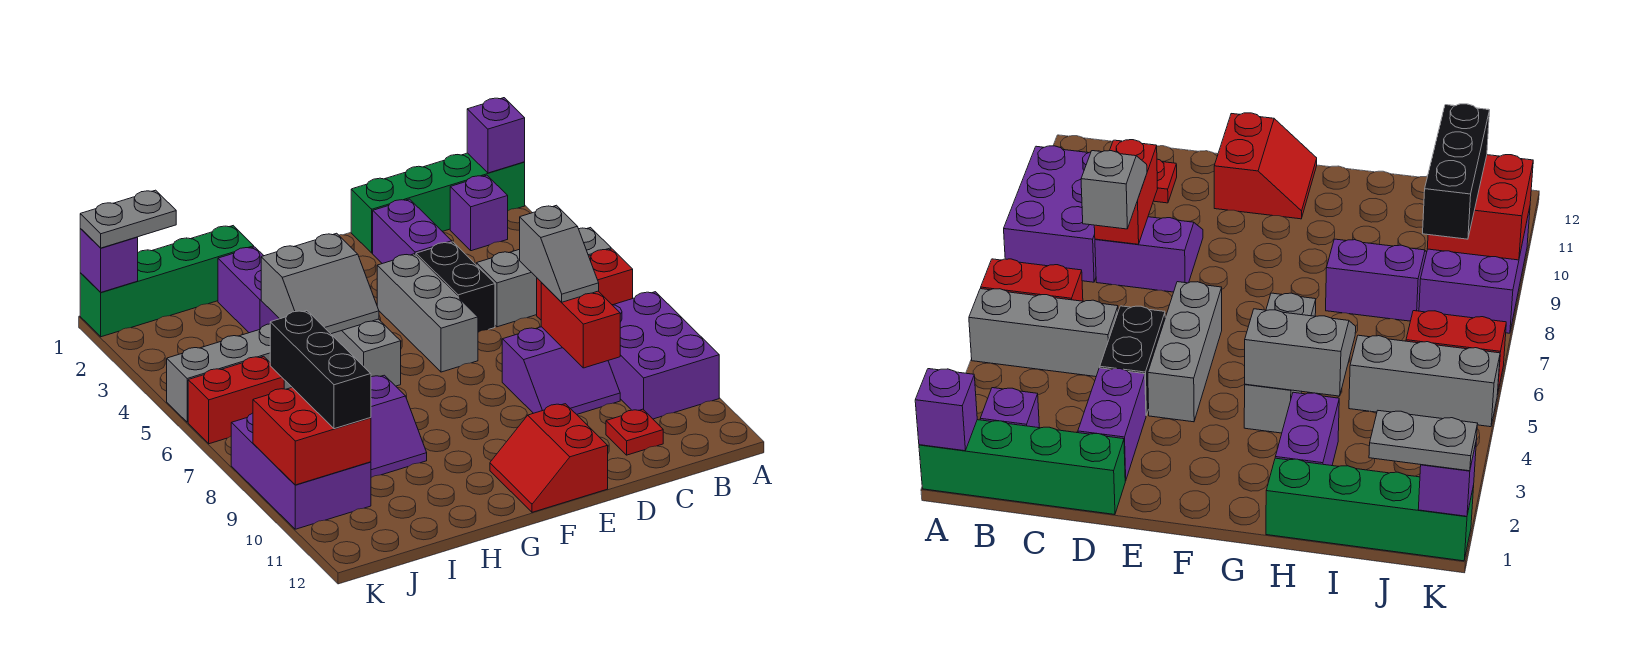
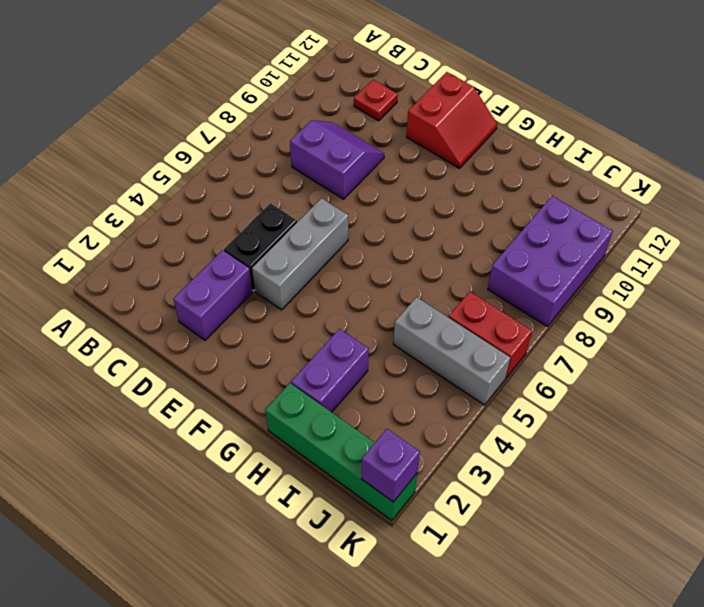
none -> green brick A1:D1 level 1
none -> grey brick A5:C5 level 1
none -> red brick A6:B6 level 1

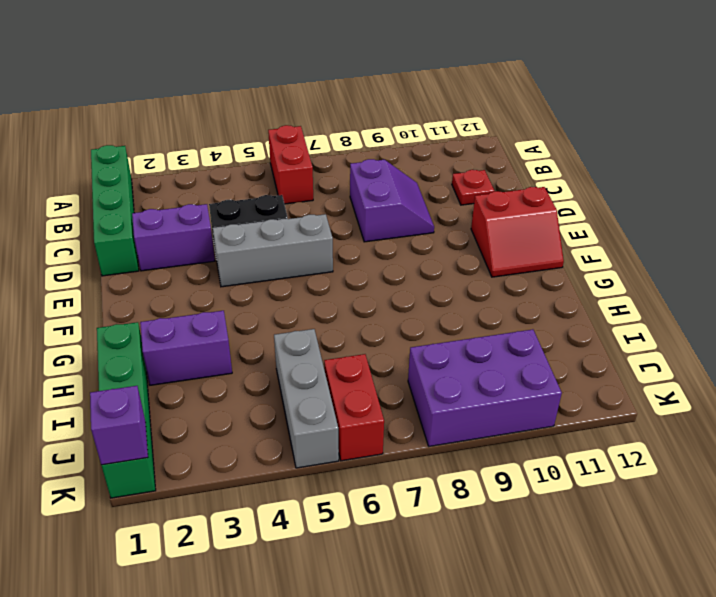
none -> grey brick A5:C5 level 1
none -> purple brick A8:B10 level 1
none -> purple brick B2 level 1

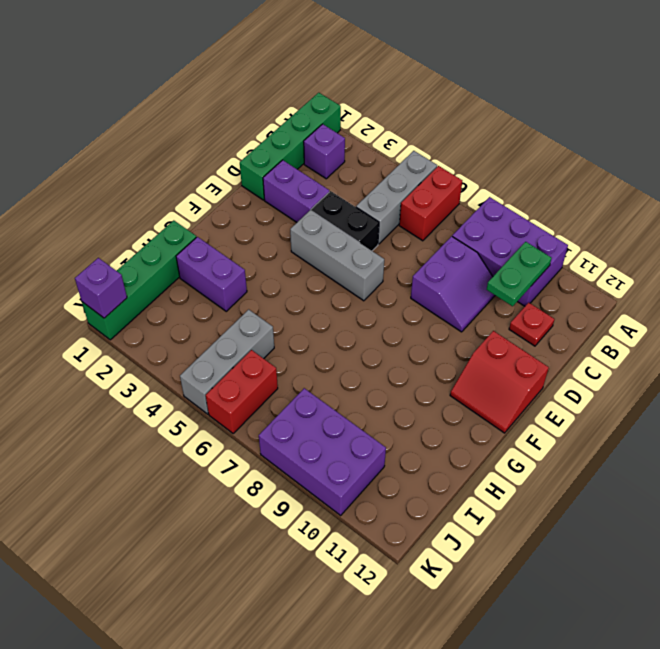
green plate B10:C10 level 2 -> none
none -> grey brick G4:G6 level 1
none -> purple slope H8:I9 level 1 top 8
none -> purple brick A1 level 2

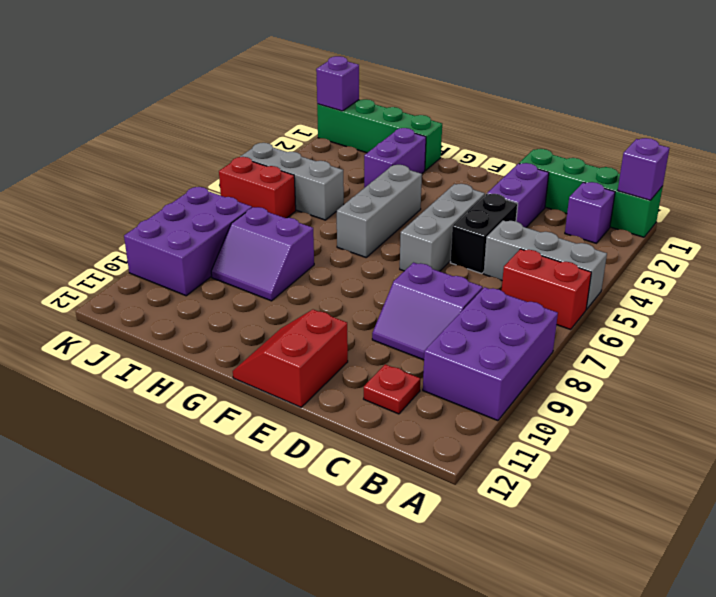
none -> red brick C8:C9 level 2
none -> grey slope G4:H5 level 2 top 4
none -> red brick J9:K10 level 2

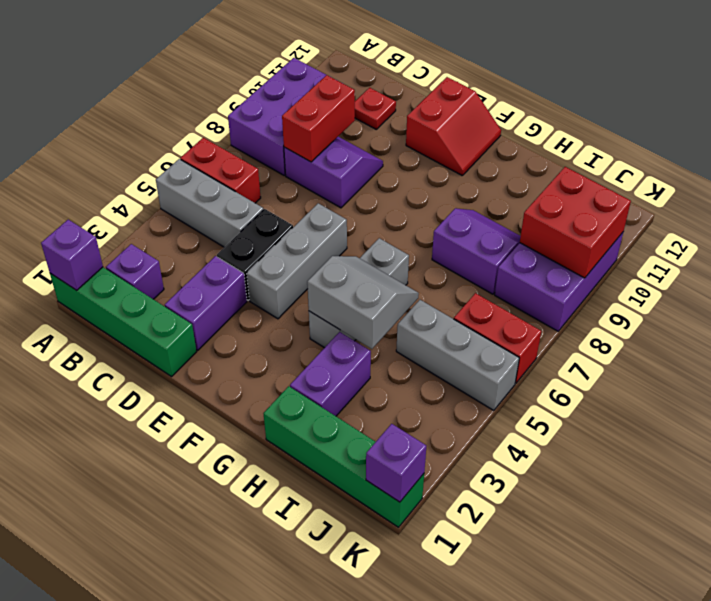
none -> grey slope C7:C8 level 3 top 7
none -> grey plate J1:K1 level 3
none -> black brick J8:J10 level 3

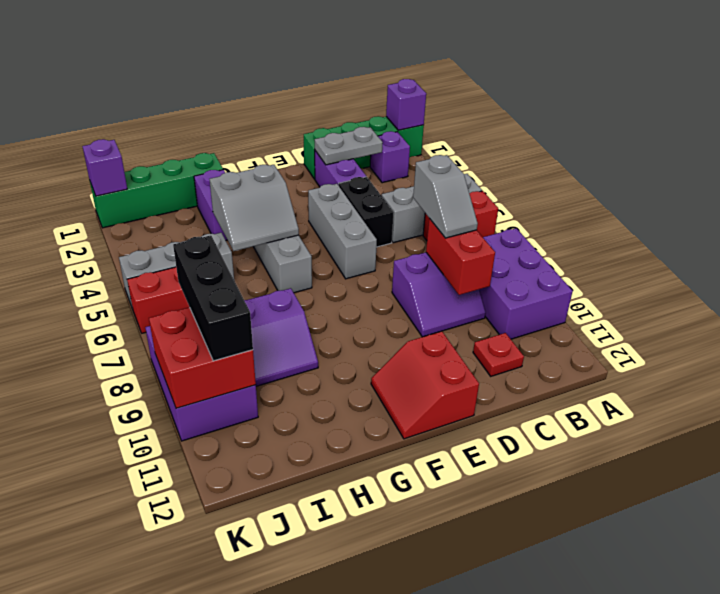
grey plate C2:D2 level 2 -> grey plate J1:K1 level 3

